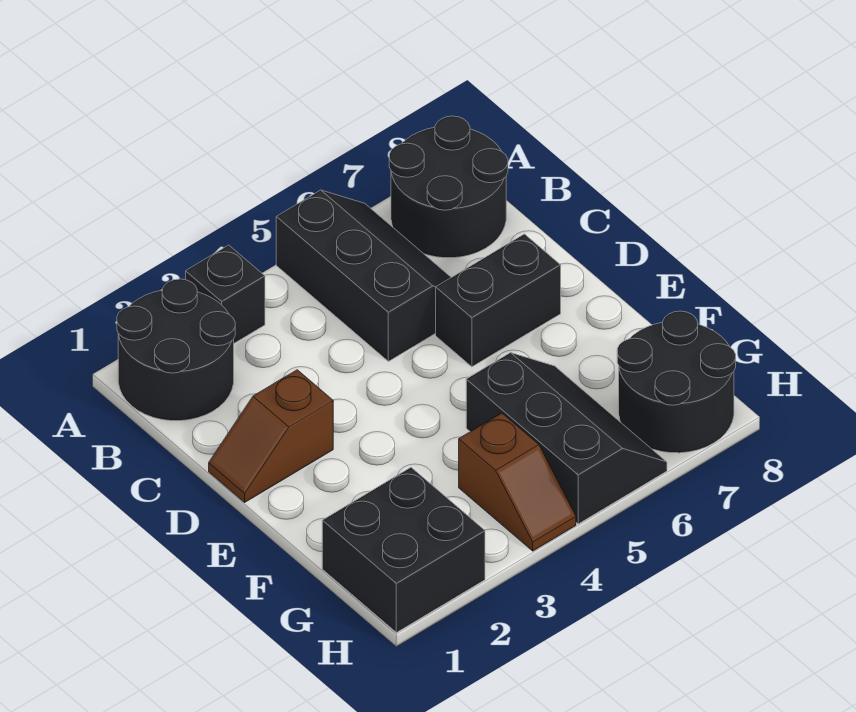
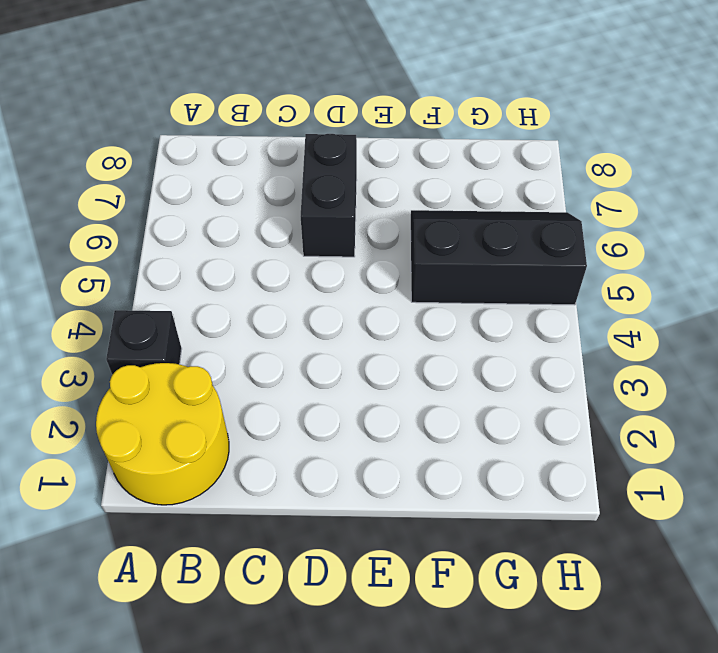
yellow round brick A1:B2 level 1 -> black round brick A1:B2 level 1
none -> black slope A5:C6 level 1 top 5
none -> black round brick A7:B8 level 1

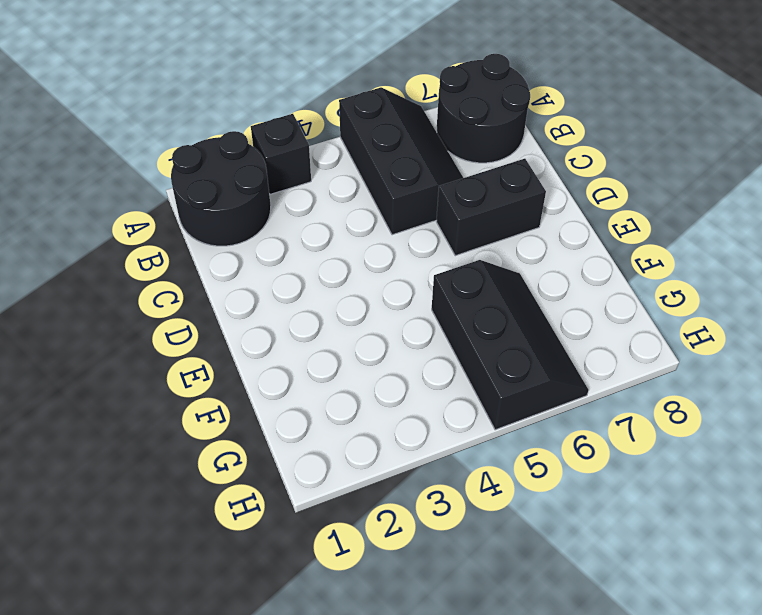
none -> brown slope D1:D2 level 1 top 2
none -> black brick G1:H2 level 1

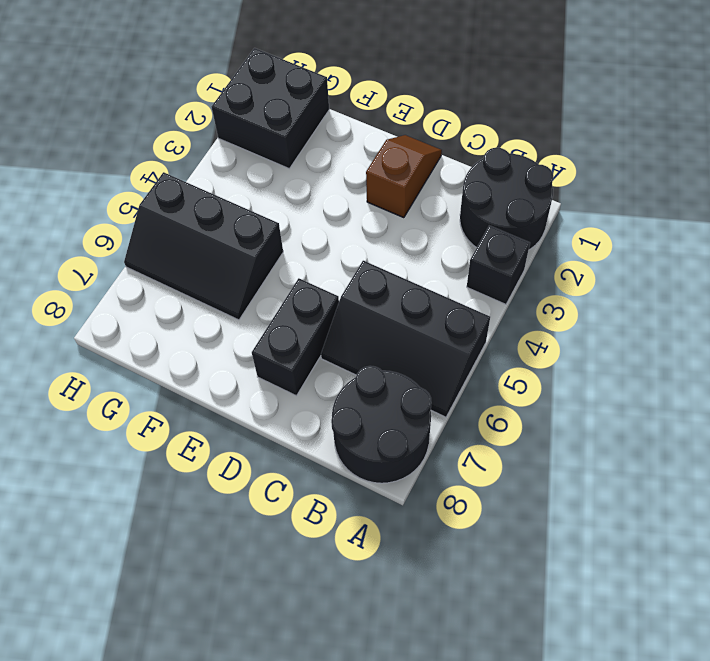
none -> brown slope G4:H4 level 1 top G
none -> black round brick G7:H8 level 1

